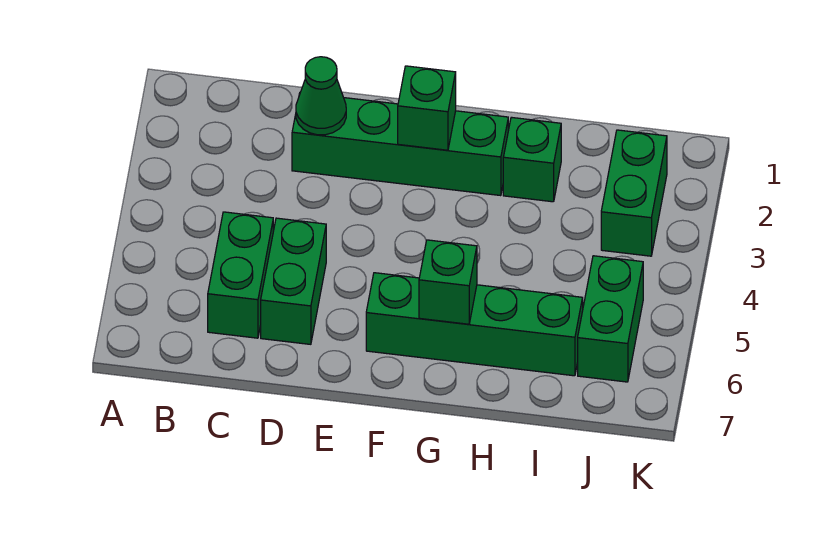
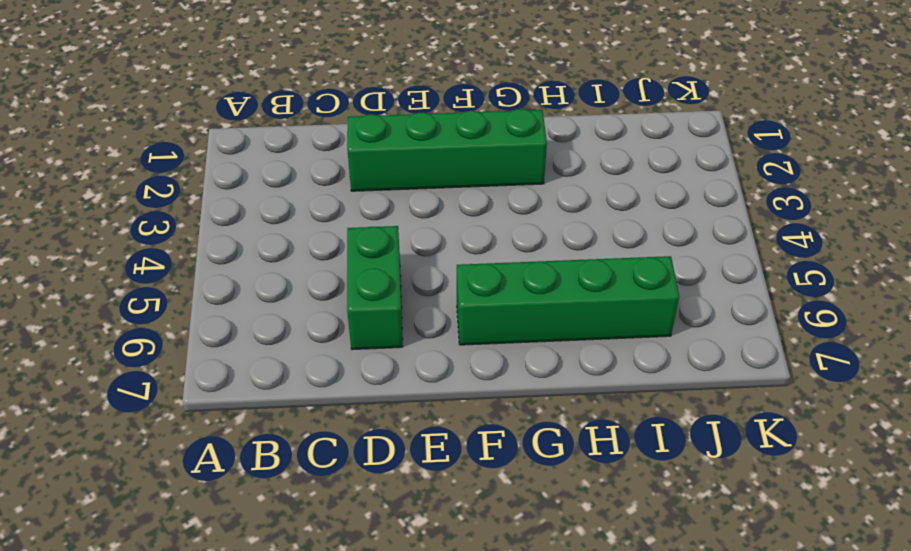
none -> green brick C5:C6 level 1
none -> green brick H2 level 1

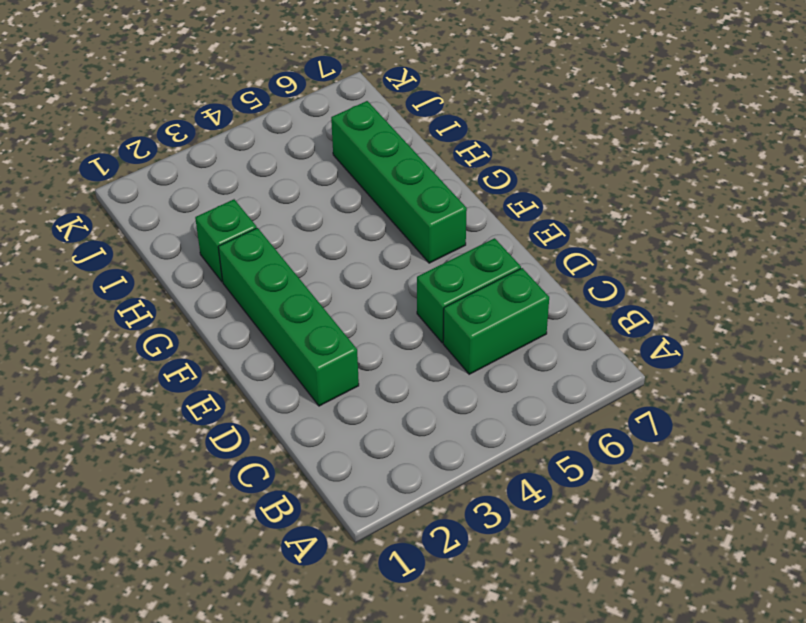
none -> green brick J2:J3 level 1
none -> green brick J5:J6 level 1

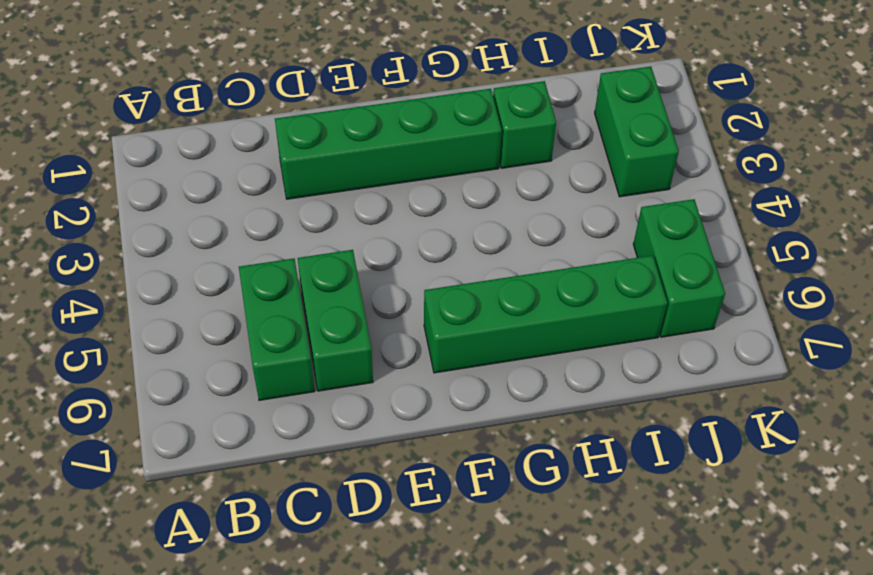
none -> green cone D2 level 2
none -> green brick F2 level 2

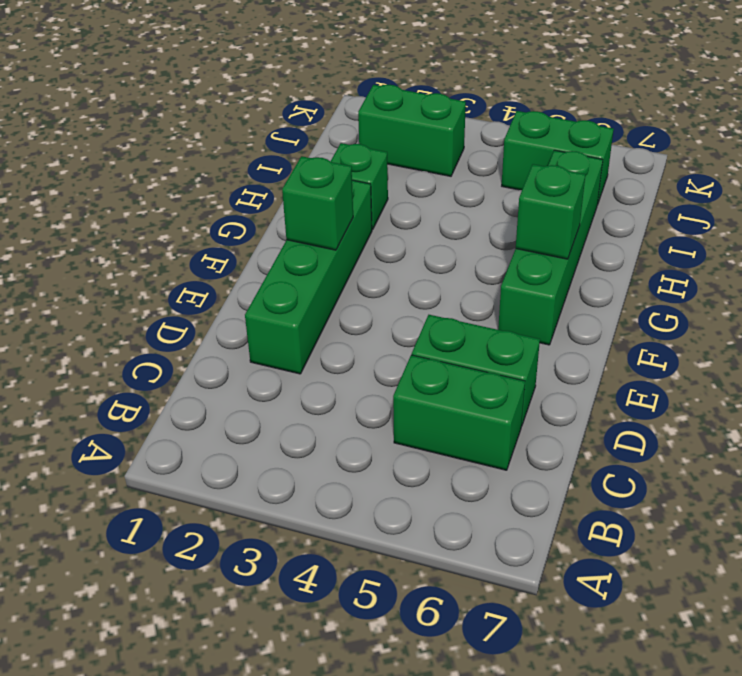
none -> green cone D2 level 2

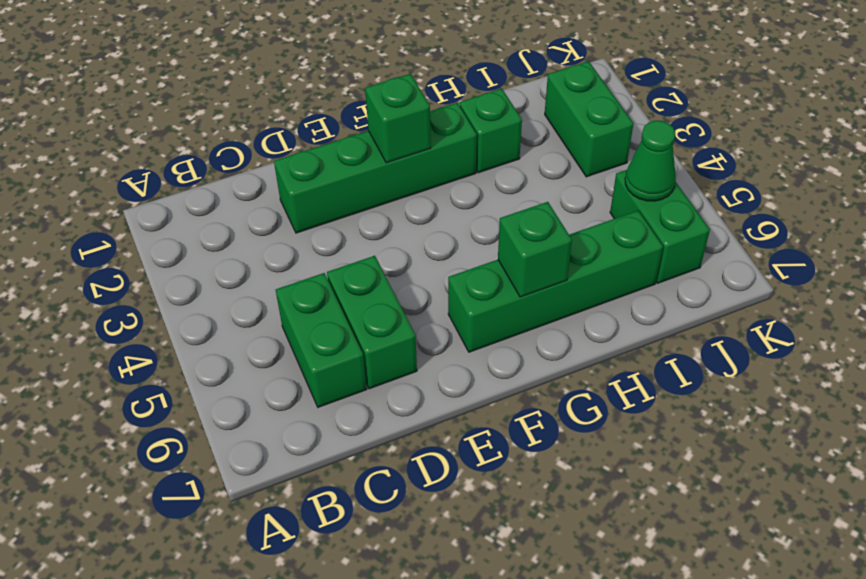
green cone J5 level 2 -> green cone D2 level 2

